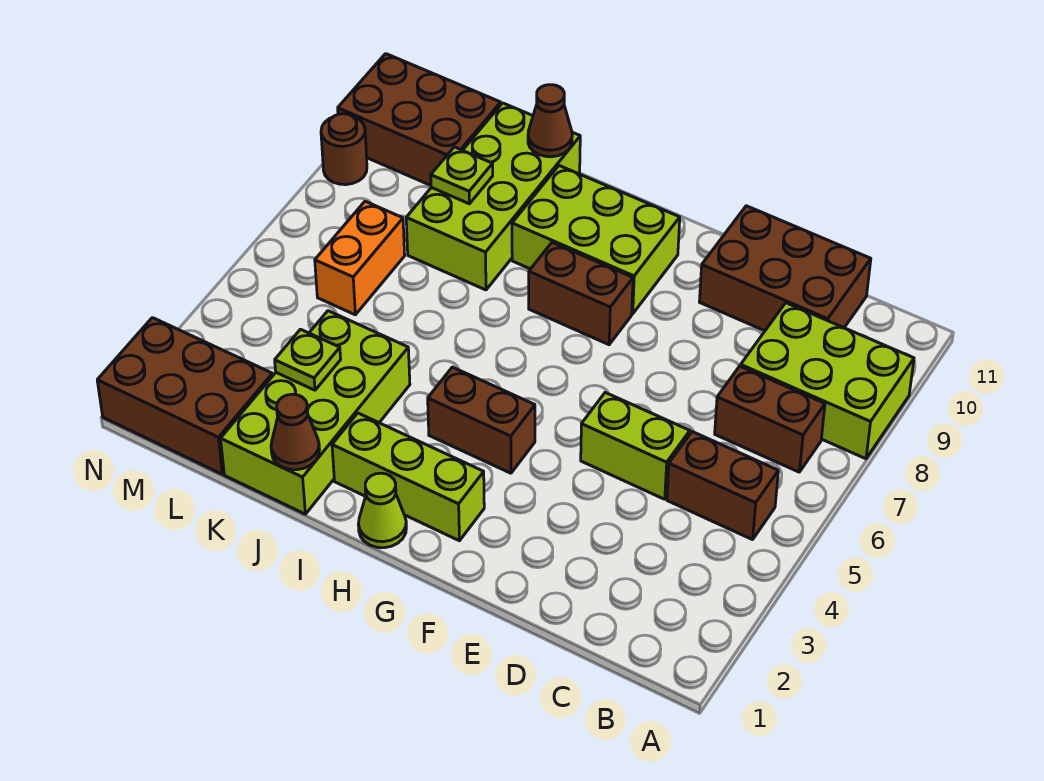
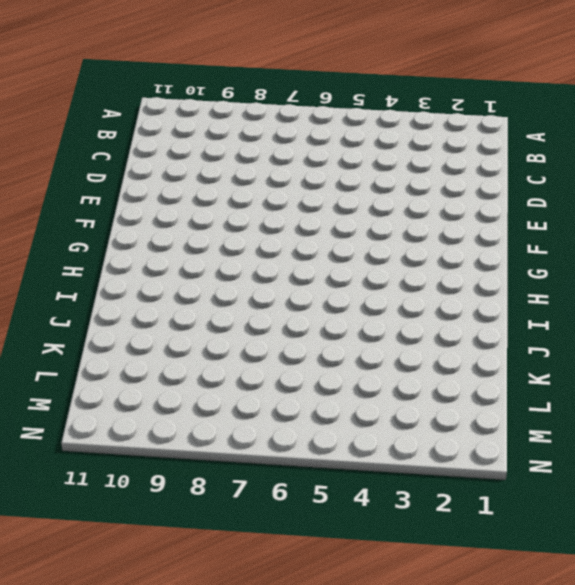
none -> lime brick A8:C9 level 1
none -> brown brick B5:C5 level 1
none -> brown brick B7:C7 level 1

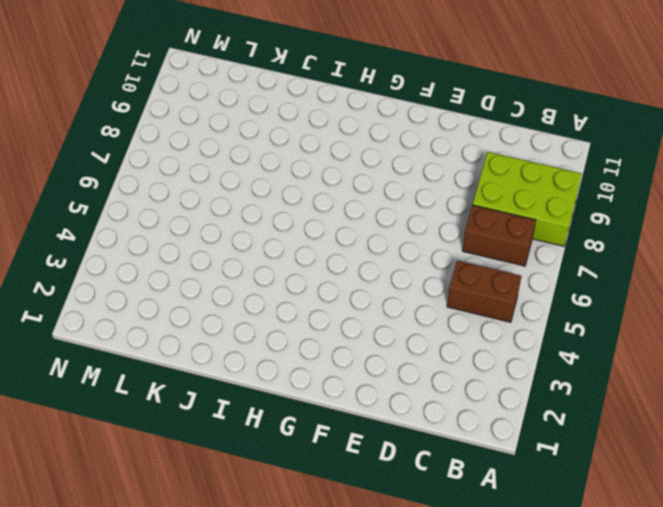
none -> brown brick C10:E11 level 1
none -> lime brick D5:E5 level 1
none -> lime brick G2:I2 level 1

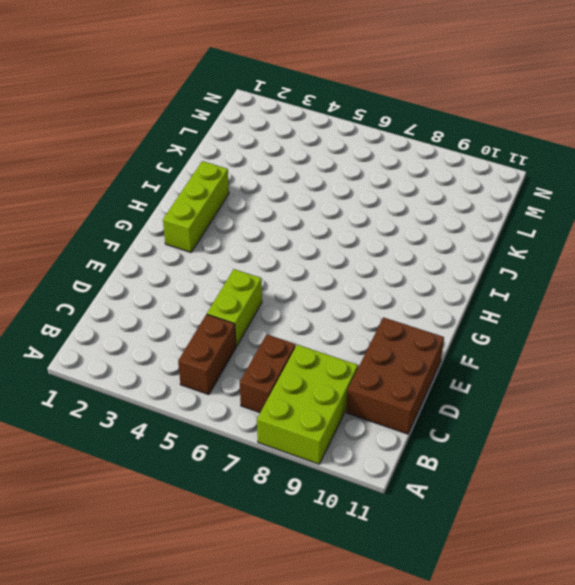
none -> brown brick G4:H4 level 1
none -> brown brick G8:H8 level 1
none -> lime brick G9:I10 level 1

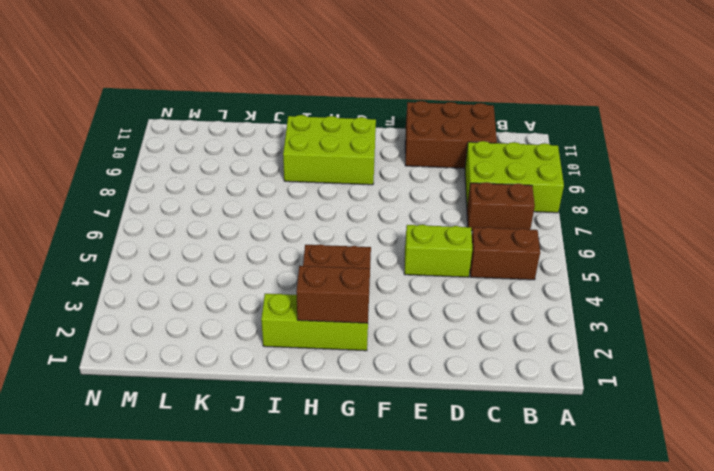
brown brick G2:H2 level 2 -> brown brick G8:H8 level 1
none -> lime cone H1 level 1
none -> lime brick J1:K4 level 1
none -> lime brick J8:K11 level 1

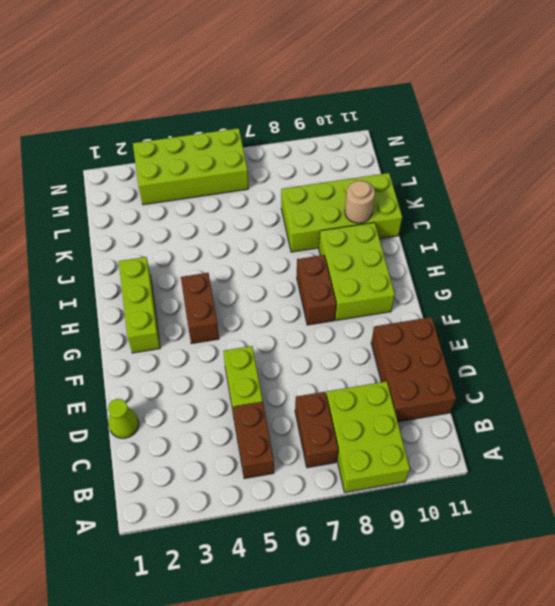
lime cone D1 level 1 -> lime cone H1 level 1
tan round brick J10 level 2 -> none
lime brick M3:N6 level 1 -> lime brick J1:K4 level 1
none -> brown brick L1:N2 level 1
none -> orange brick L6:L7 level 1
none -> brown brick L10:N11 level 1

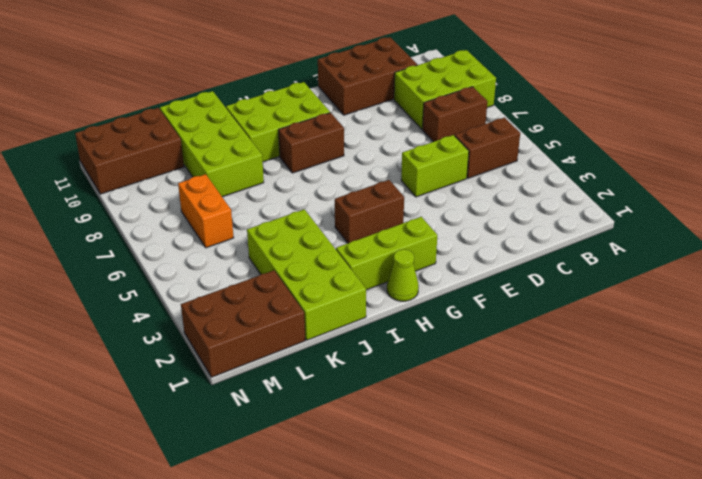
none -> brown round brick N9 level 1
none -> brown cone J1 level 2
none -> brown cone J11 level 2

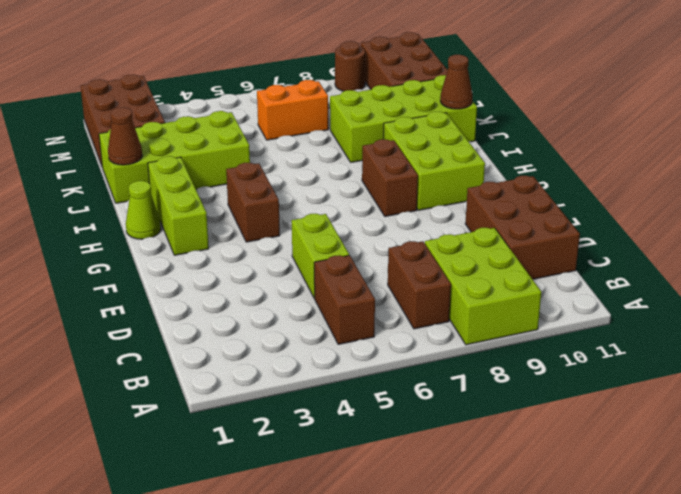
none -> lime plate K3 level 2
none -> lime plate K9 level 2

